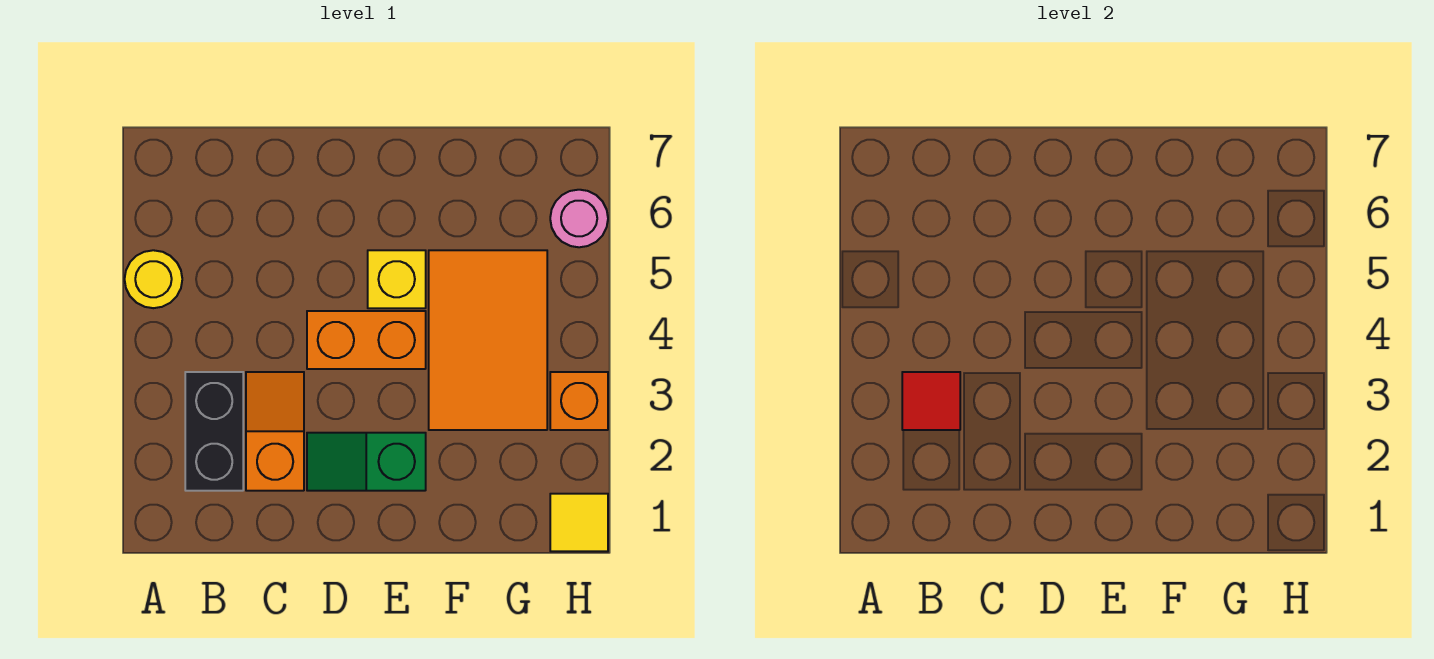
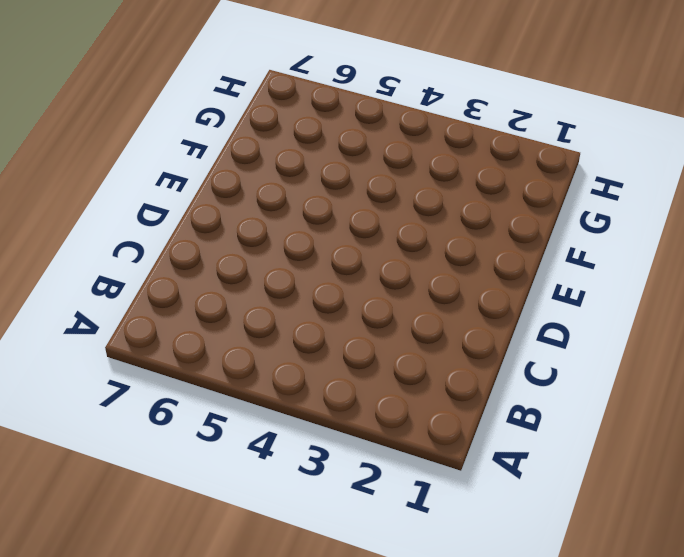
none -> yellow round brick A5 level 1
none -> black brick B2:B3 level 1

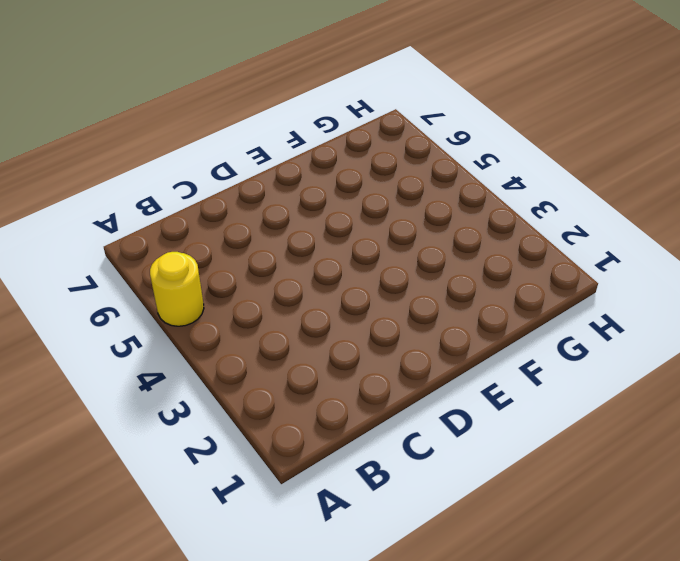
none -> black brick B2:B3 level 1
none -> orange slope C2:C3 level 1 top 2

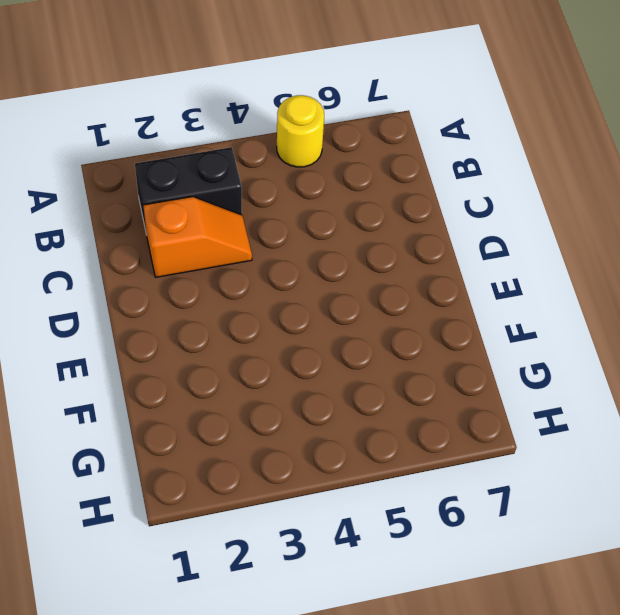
none -> green slope D2:E2 level 1 top E
none -> orange brick D4:E4 level 1

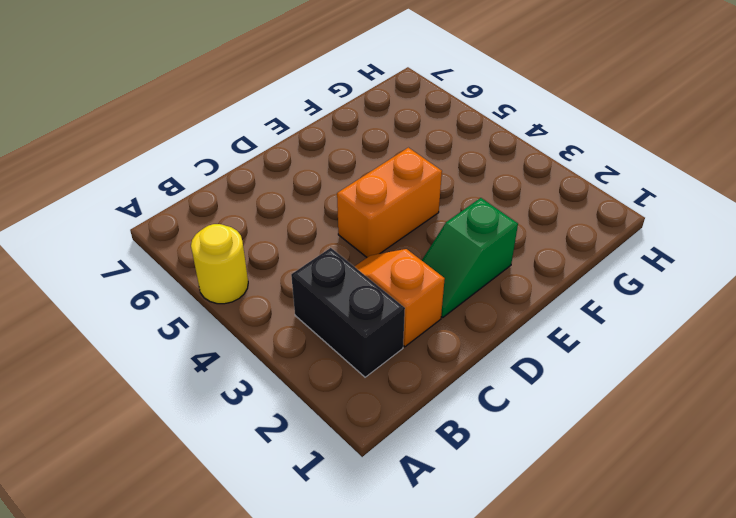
none -> yellow brick E5 level 1
none -> orange tile F3:G5 level 1

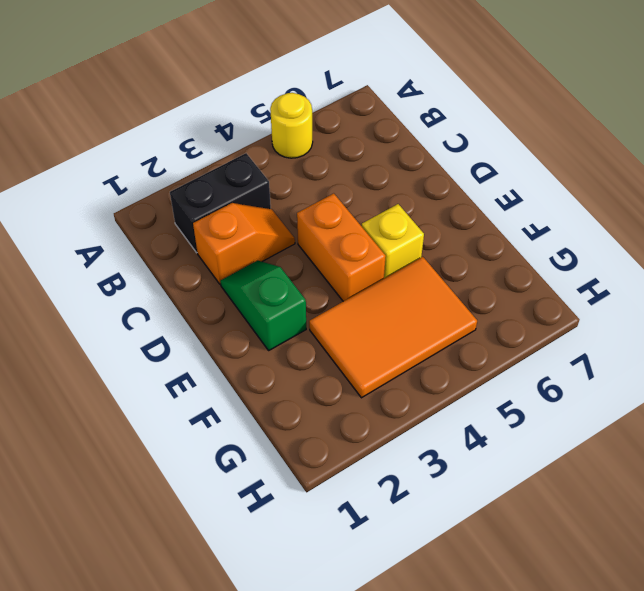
none -> yellow tile H1 level 1
none -> orange brick H3 level 1

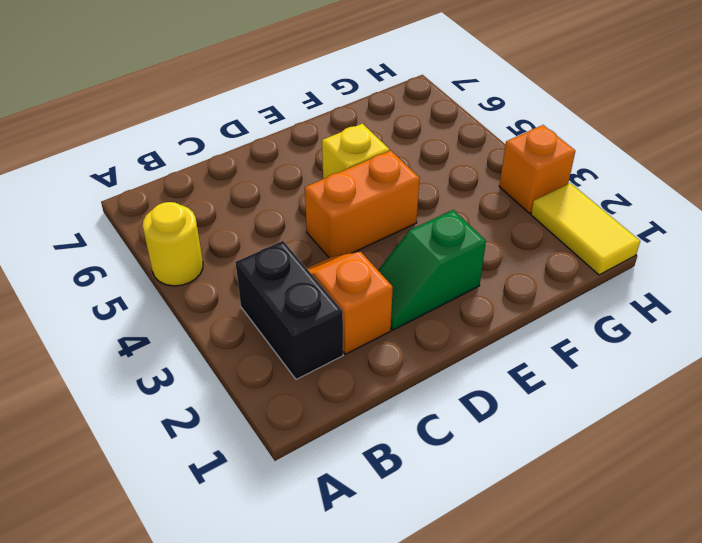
yellow tile H1:H2 level 1 -> yellow tile H1 level 1
none -> orange tile F3:G5 level 1
none -> pink round brick H6 level 1

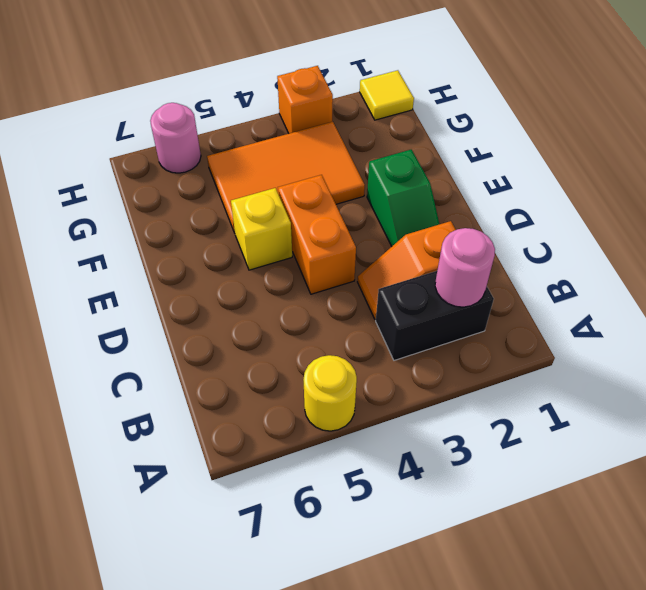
pink round brick B2 level 2 -> none
none -> red tile B3 level 2

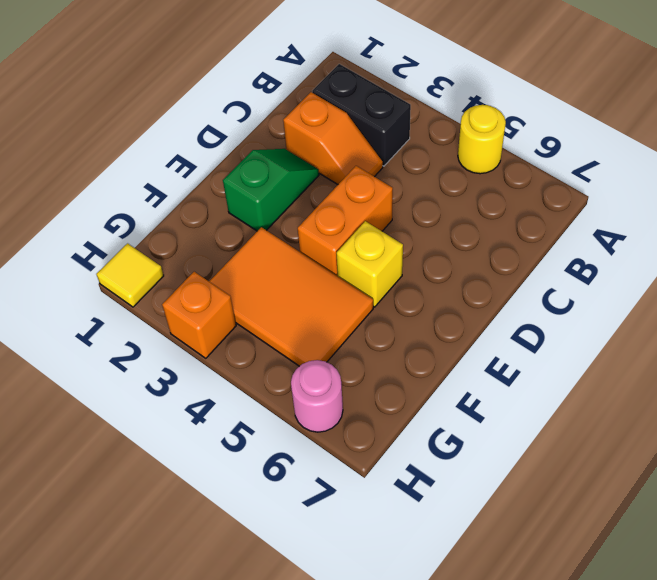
none -> red tile B3 level 2

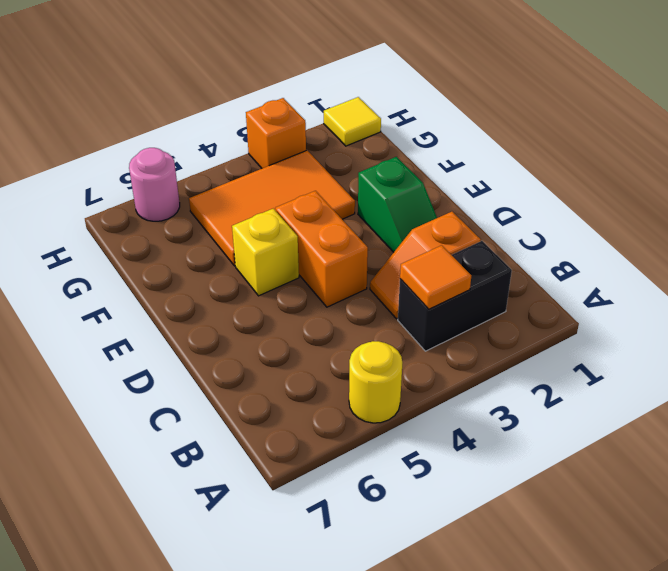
orange tile B3 level 2 -> red tile B3 level 2

